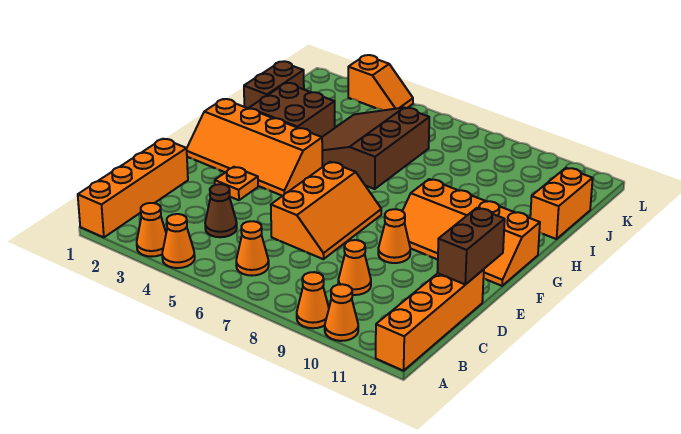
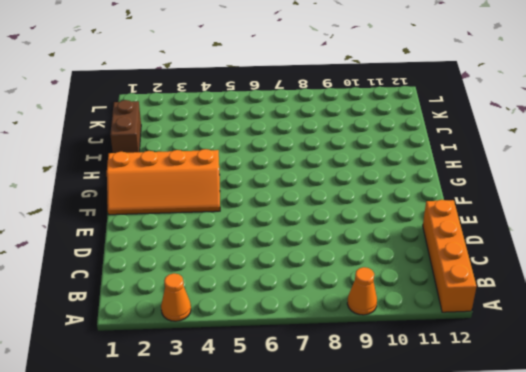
none -> orange brick A1:D1 level 1
none -> orange cone A4 level 1
none -> orange cone A10 level 1

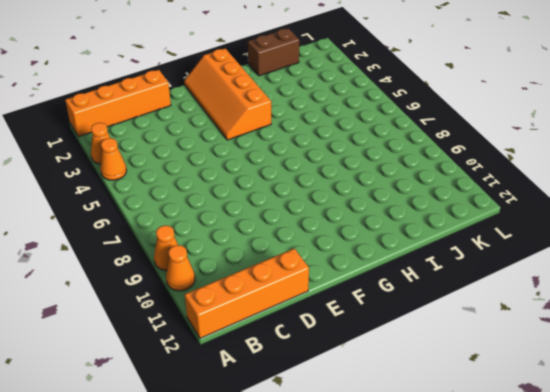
none -> orange cone B6 level 1
none -> brown cone C4 level 1
none -> orange cone C9 level 1

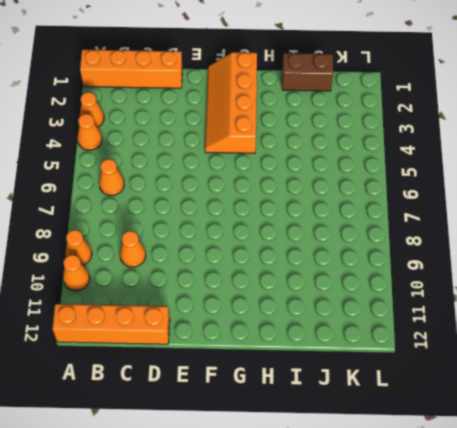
none -> brown cone C4 level 1
none -> orange slope D6:F7 level 1 top 6
none -> orange plate E3 level 1

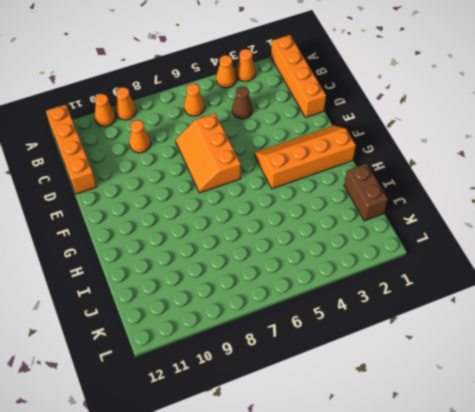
none -> orange plate E3 level 1
none -> orange cone E9 level 1
none -> orange slope F9:G12 level 1 top G

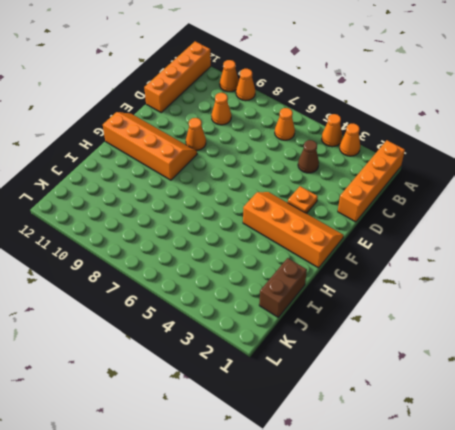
none -> orange slope D6:F7 level 1 top 6
none -> brown brick H2:I3 level 1
none -> brown slope H4:J6 level 1 top 6

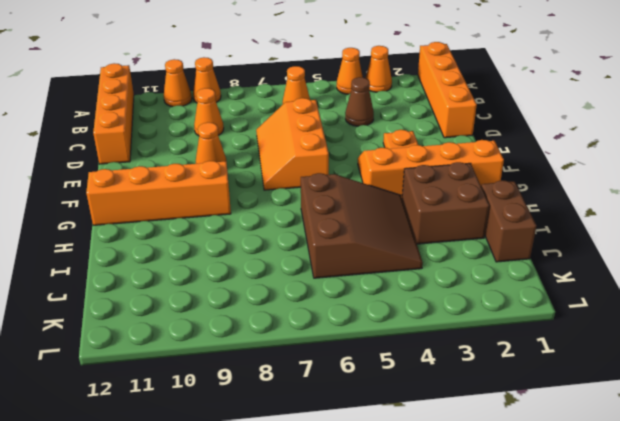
none -> orange brick I12:J12 level 1
none -> orange slope L3:L4 level 1 top 3
none -> brown brick D12:E12 level 2

